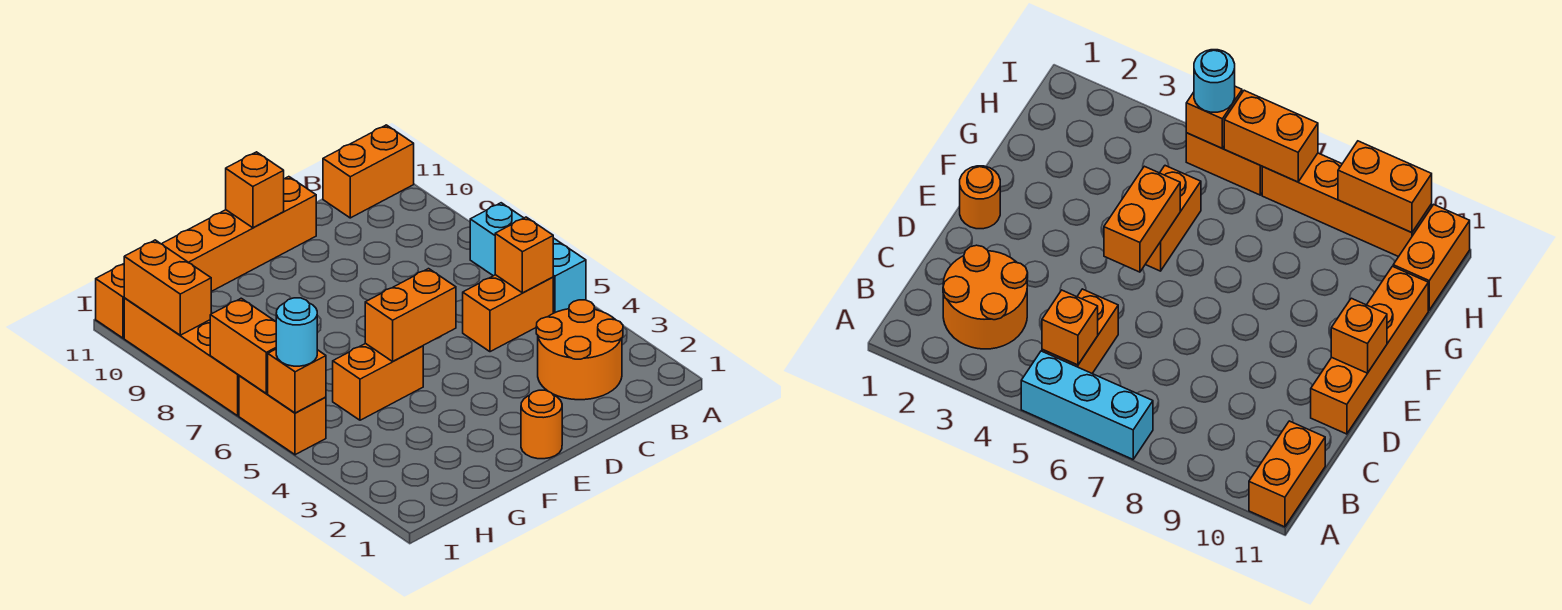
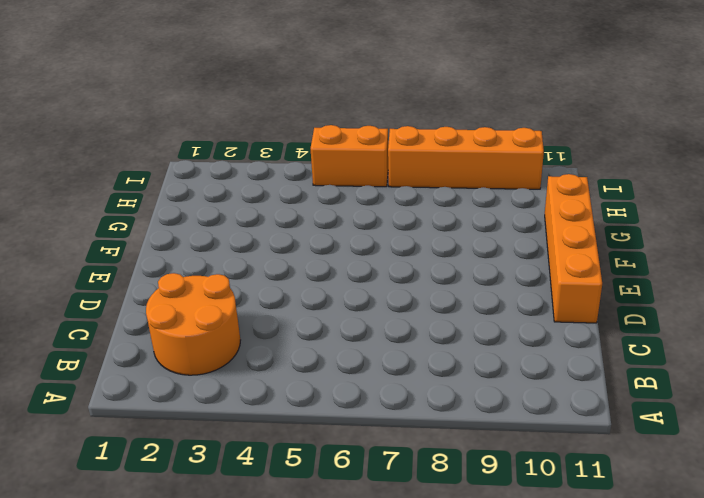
none -> cyan brick A5:A7 level 1
none -> orange brick A11:B11 level 1
none -> orange brick B5:C5 level 1

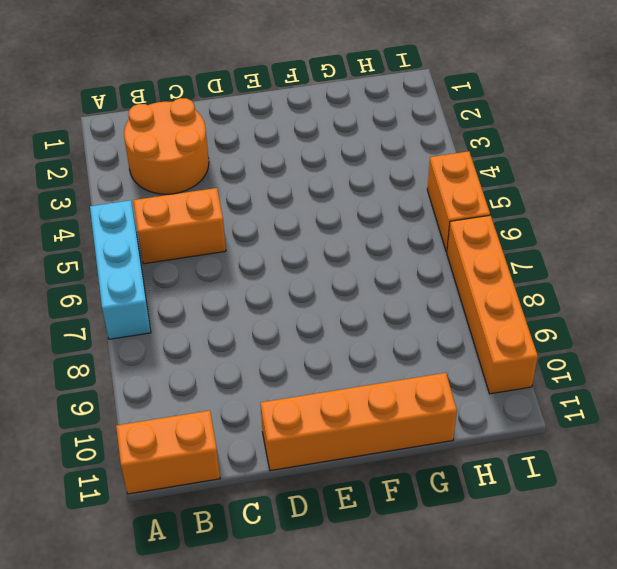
none -> orange round brick E1 level 1
none -> orange brick F5:G5 level 1
none -> orange brick H11:I11 level 1

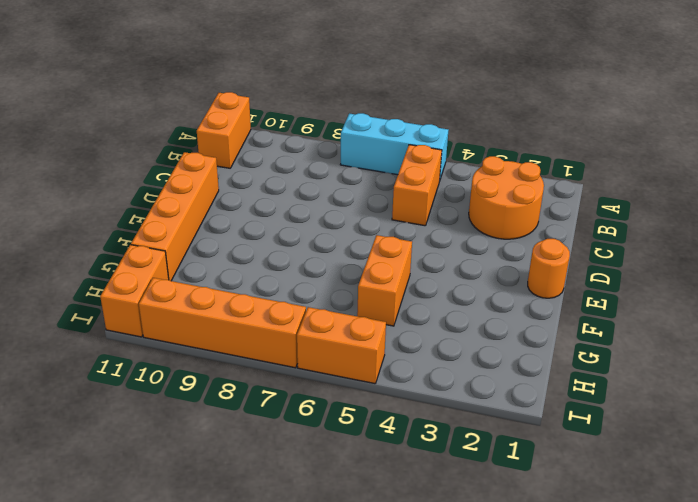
none -> orange brick B5 level 2
none -> orange brick E5:F5 level 2
none -> orange brick E11 level 2

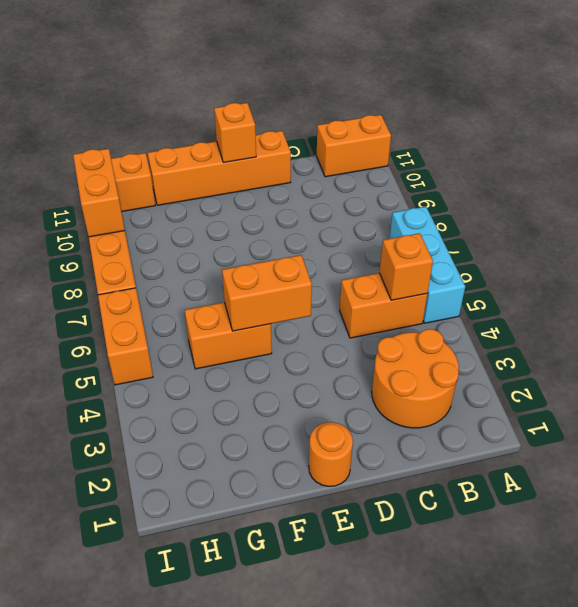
none -> orange brick I5 level 2
none -> orange brick I6:I7 level 2
none -> cyan round brick I5 level 3

